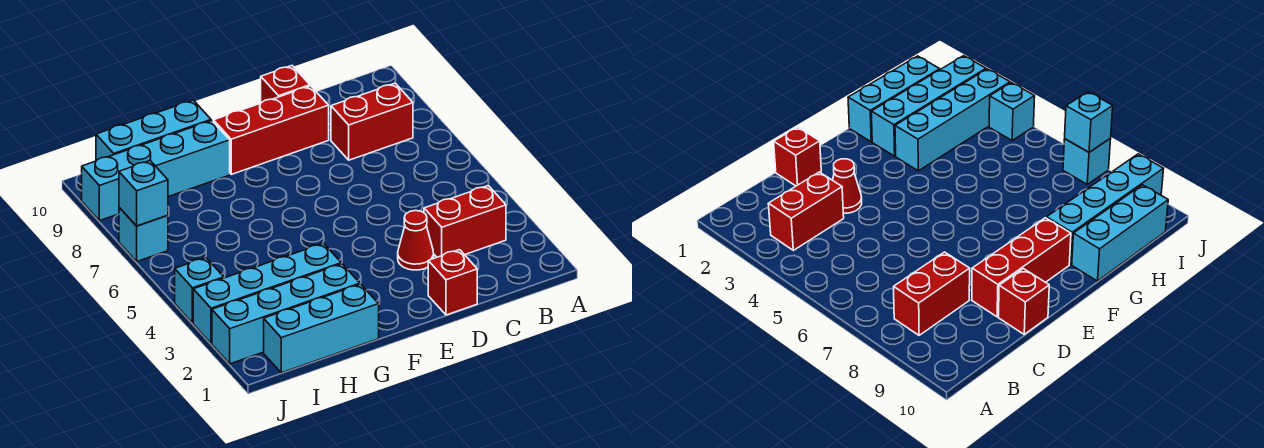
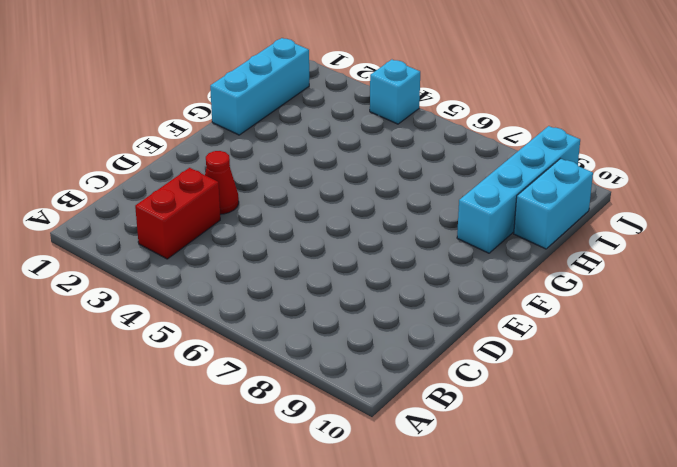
cyan brick H10:I10 level 1 -> cyan brick G10:I10 level 1
none -> red brick B8:C8 level 1
none -> red brick D1 level 1
none -> red brick D9:F9 level 1

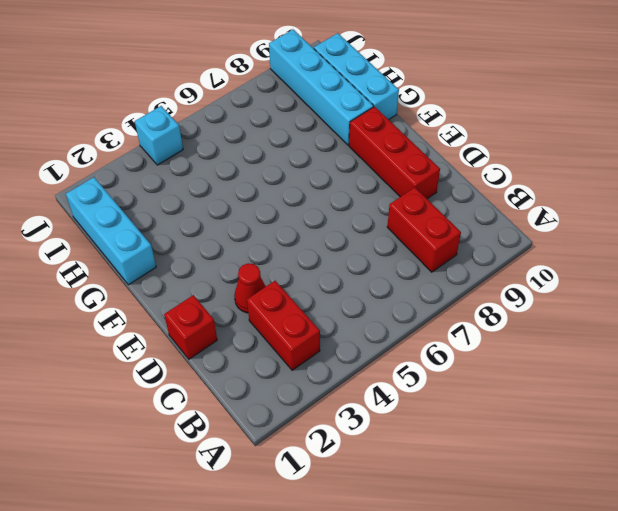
none -> red brick D10 level 1
none -> cyan brick G2:J2 level 1
none -> cyan brick G3:J3 level 1

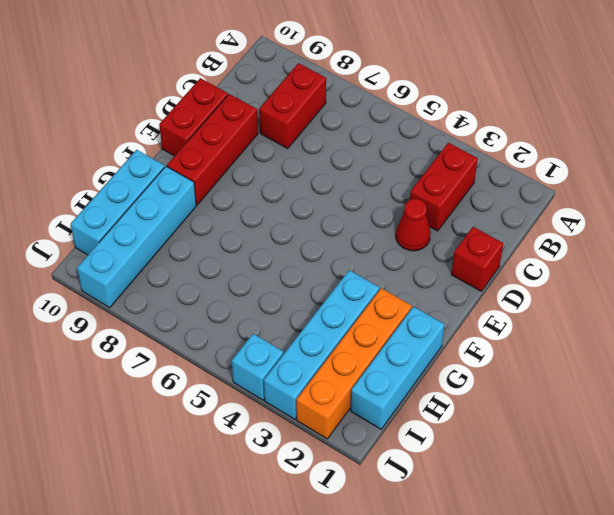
red brick D10:E10 level 1 -> red brick D10 level 1
orange brick G2:J2 level 1 -> cyan brick G2:J2 level 1
none -> cyan brick J7 level 1
none -> cyan brick J7 level 2

